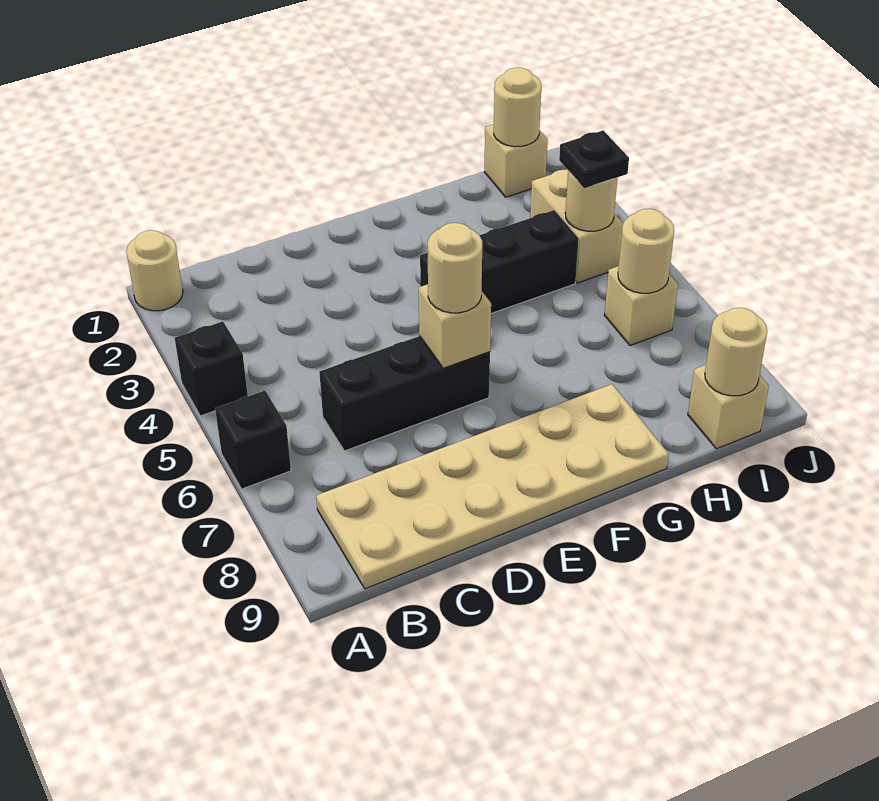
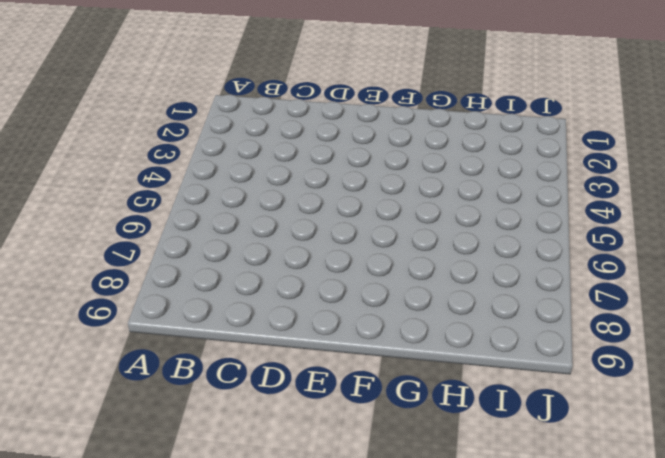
none -> tan round brick A1 level 1
none -> black brick A4 level 1
none -> black brick A6 level 1

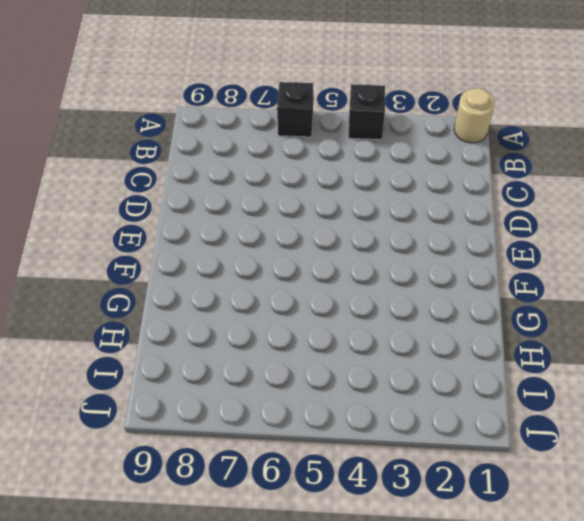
none -> tan plate B8:G9 level 1
none -> black brick C6:E6 level 1
none -> black brick F4:H4 level 1

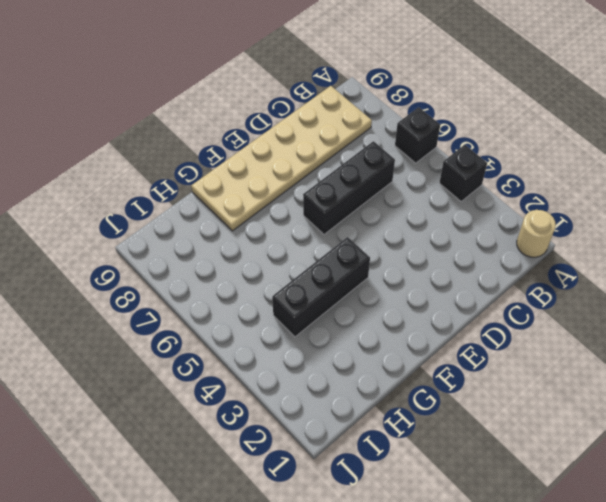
none -> tan brick I1 level 1
none -> tan brick I3:I4 level 1
none -> tan brick I6 level 1

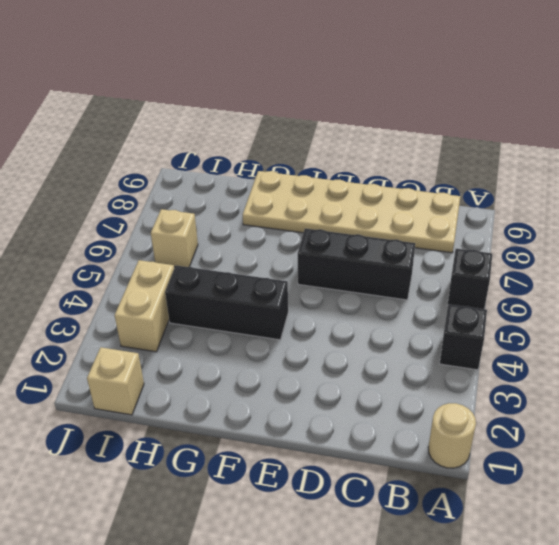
none -> tan brick I9 level 1
none -> tan brick E6 level 2
none -> tan round brick I1 level 2

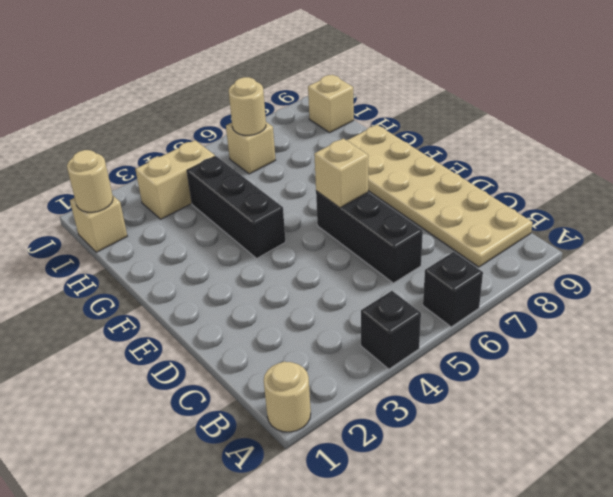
none -> tan round brick I4 level 2
none -> tan round brick I9 level 2
none -> tan round brick E6 level 3

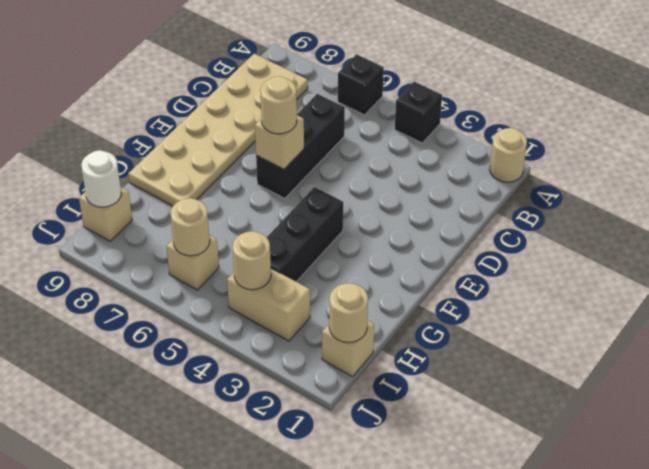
white round brick I9 level 2 -> tan round brick I9 level 2
none -> black plate I4 level 3

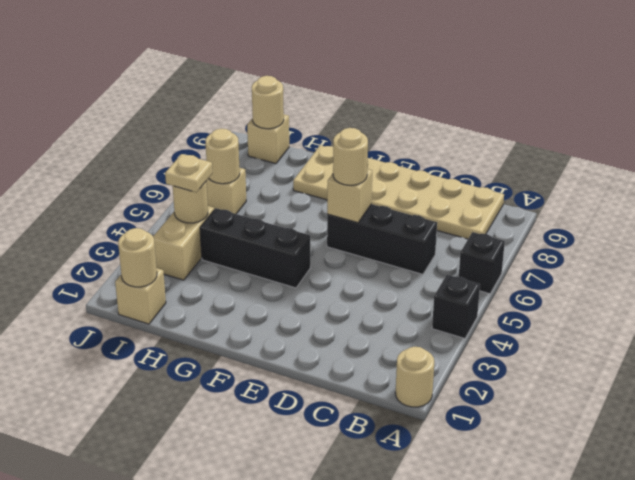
tan plate I4 level 3 -> black plate I4 level 3

